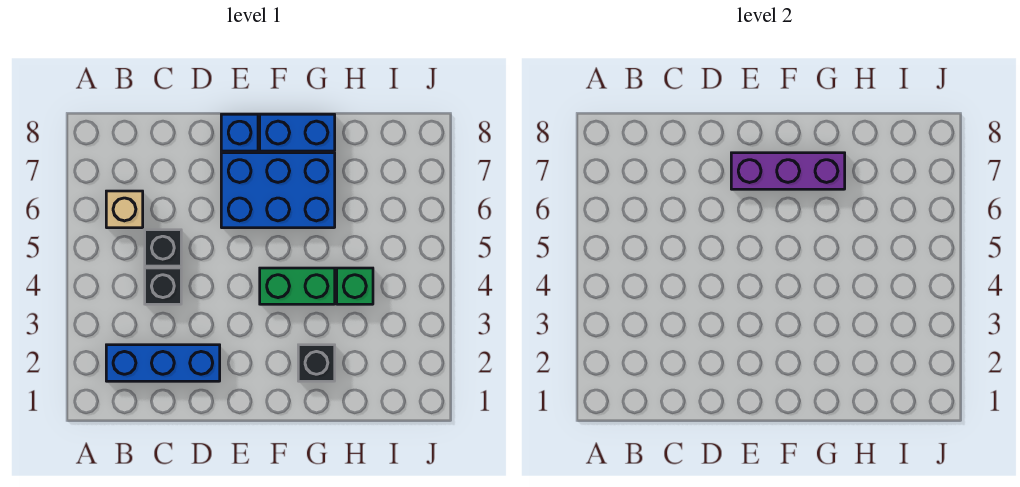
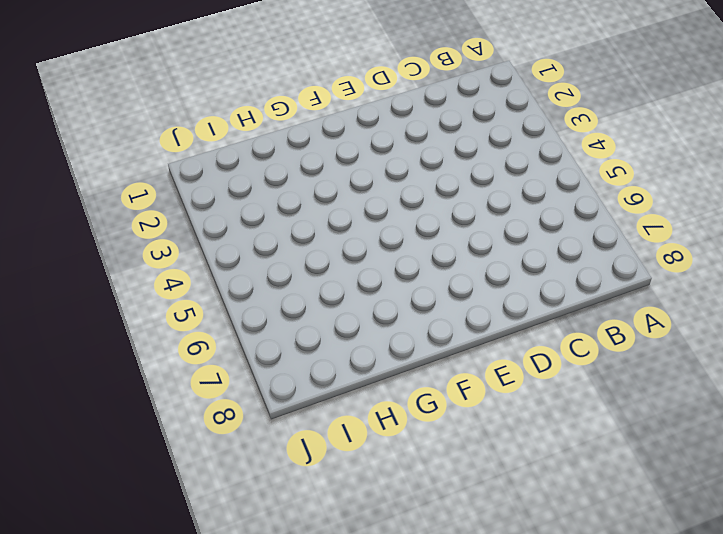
none -> blue brick B2:D2 level 1
none -> tan brick B6 level 1

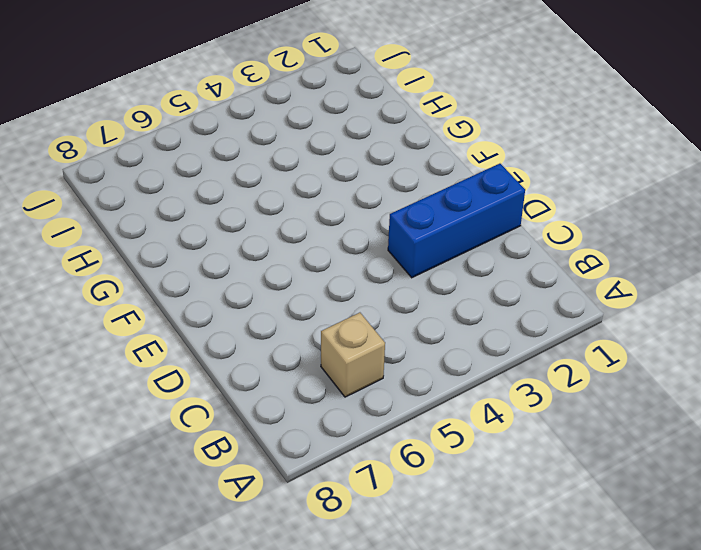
blue brick D1:D3 level 1 -> blue brick B2:D2 level 1
none -> black brick C4 level 1
none -> black brick C5 level 1

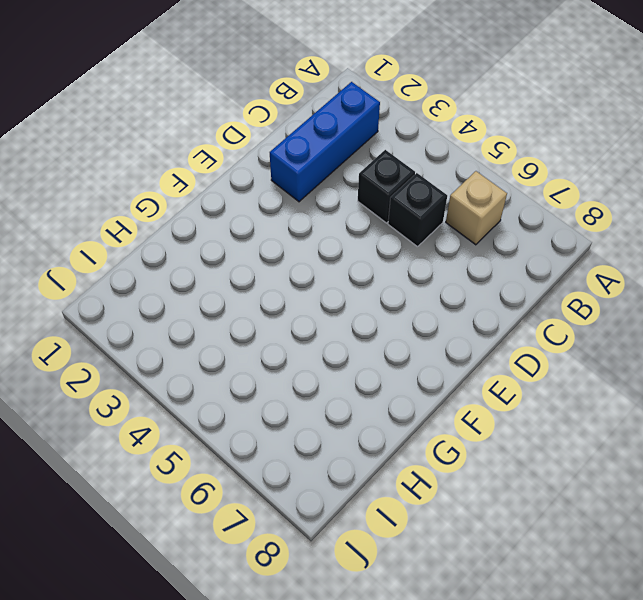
none -> blue brick E6:G7 level 1
none -> blue brick E8 level 1

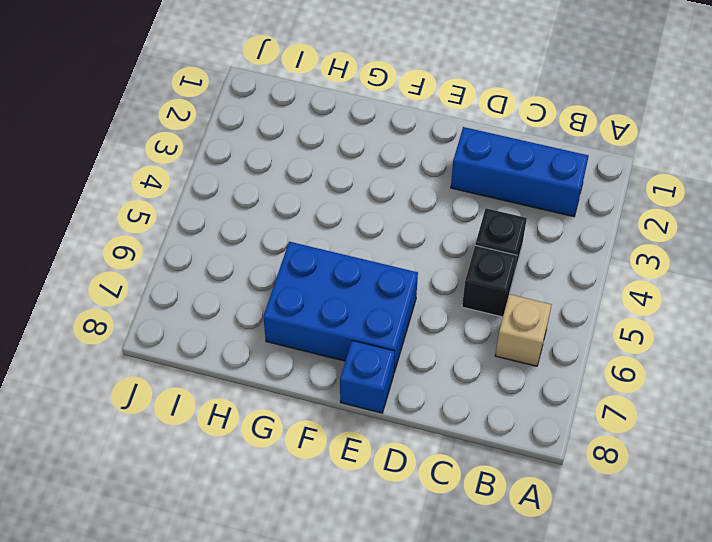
none -> green brick F4:G4 level 1
none -> blue brick F8:G8 level 1

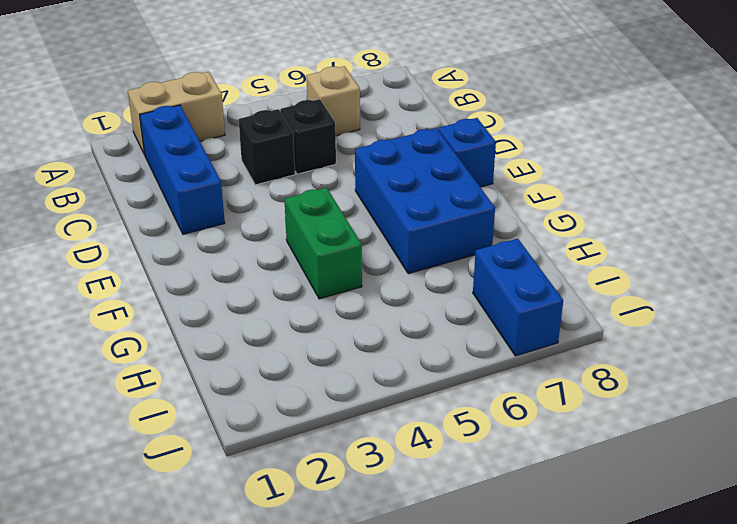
tan brick A2:A3 level 1 -> none
blue brick I7:J7 level 1 -> blue brick F8:G8 level 1
none -> black brick G2 level 1
none -> green brick H4 level 1

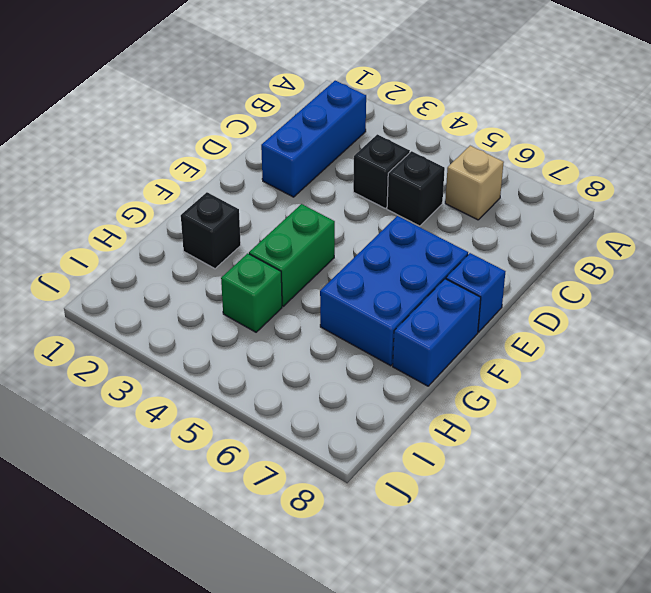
none -> purple brick E7:G7 level 2

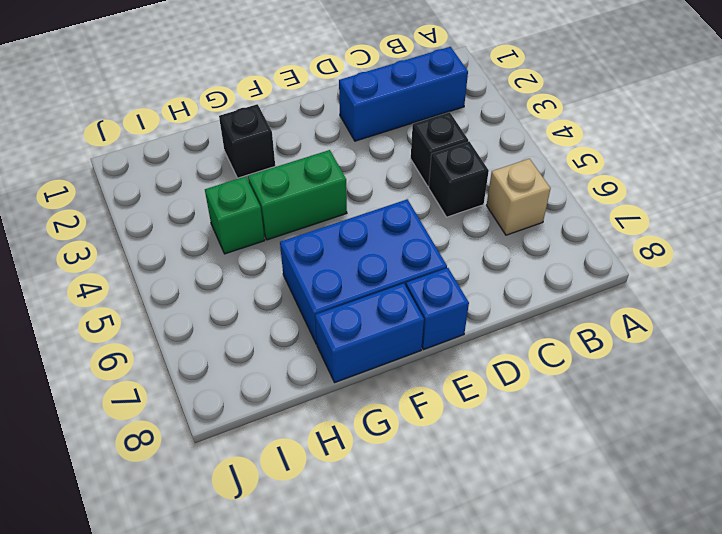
none -> purple brick E7:G7 level 2

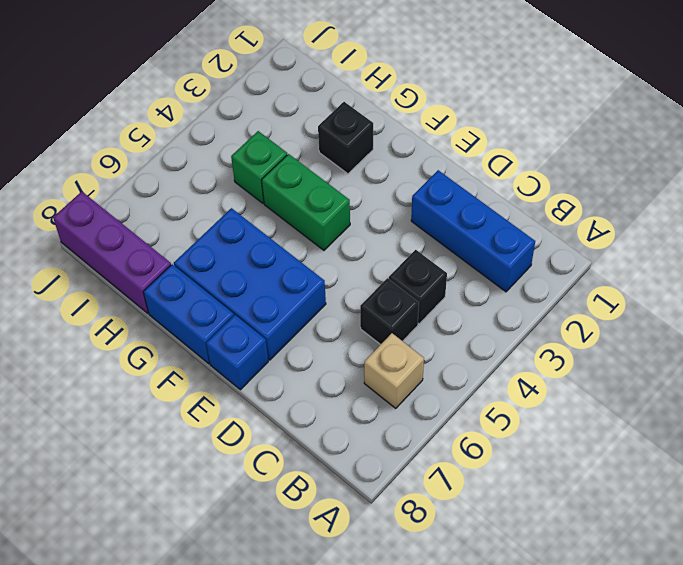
purple brick H8:J8 level 1 -> purple brick E7:G7 level 2

